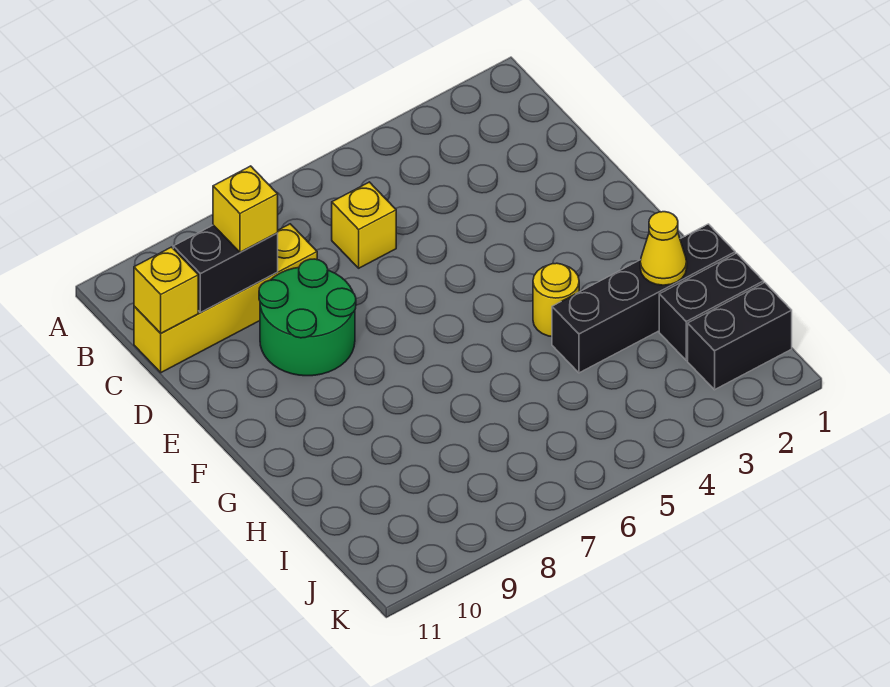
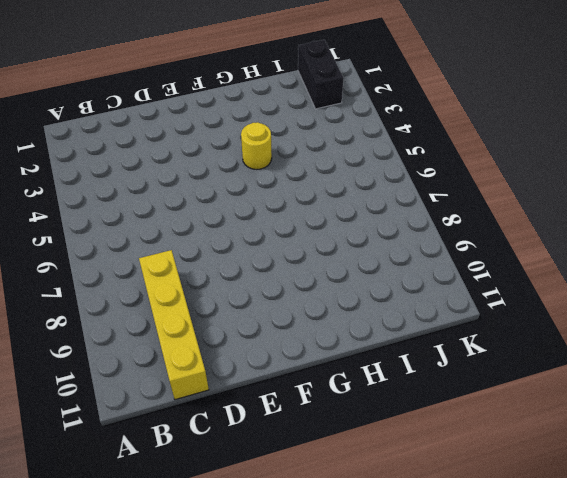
none -> yellow brick C6 level 1
none -> green round brick D8:E9 level 1

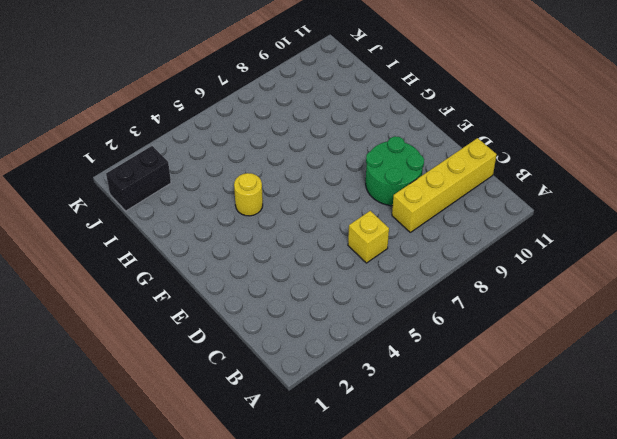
none -> black brick H1:H4 level 1
none -> black brick I1:I2 level 1

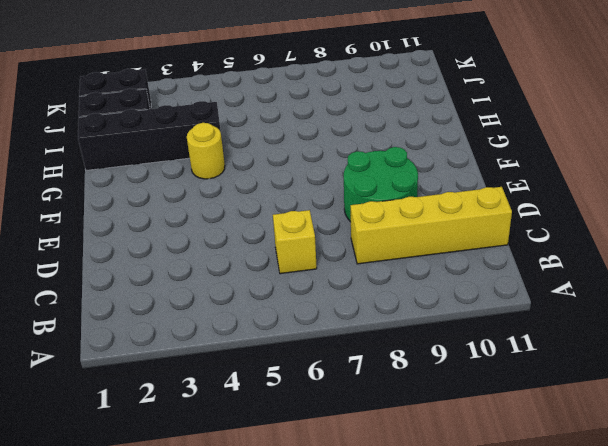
none -> black brick C9:C10 level 2
none -> yellow brick C11 level 2

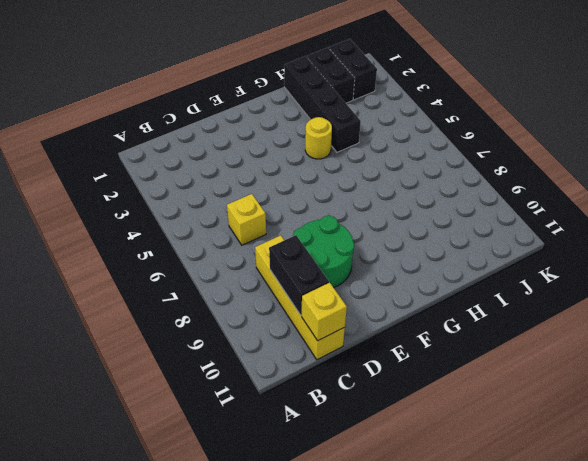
none -> yellow cone H2 level 2
none -> yellow brick C9 level 3

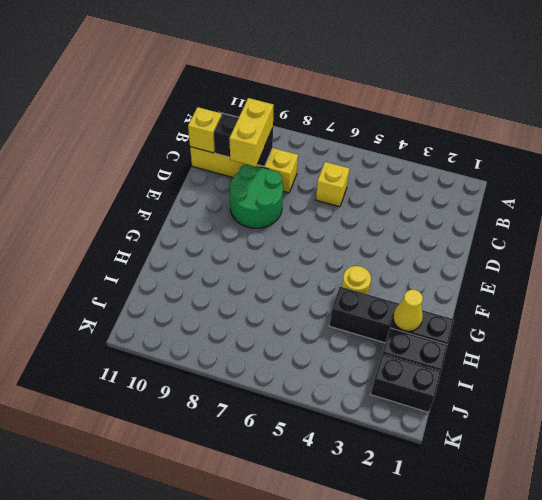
yellow brick C9:D9 level 3 -> yellow brick C9 level 3

